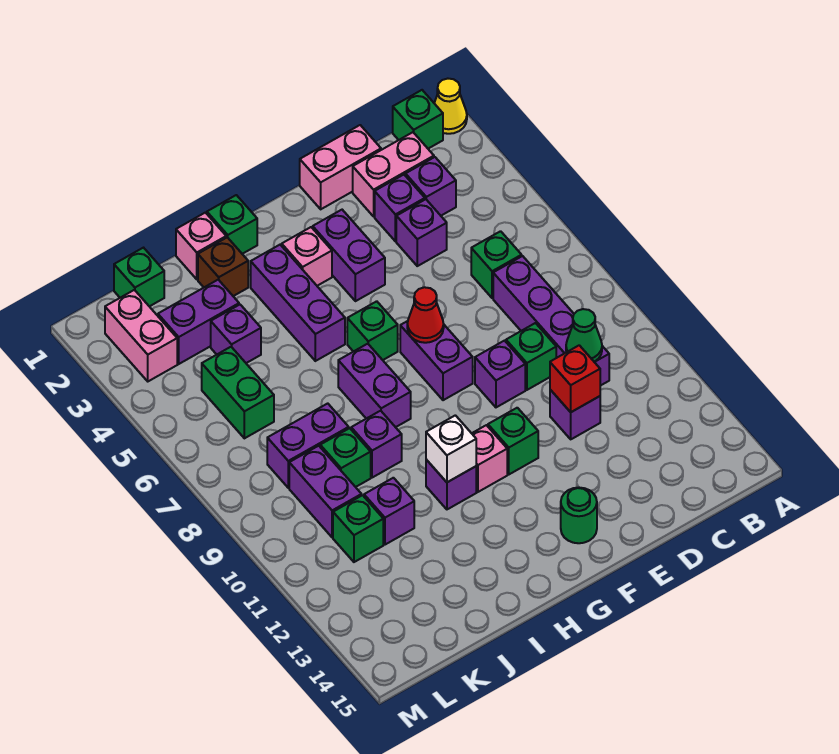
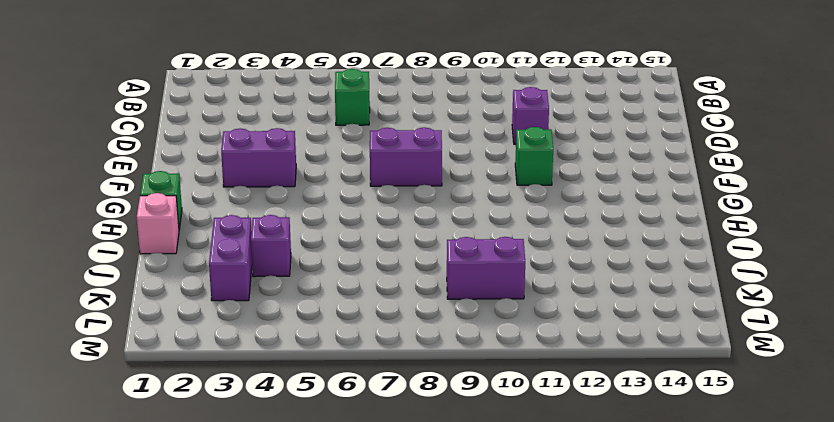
none -> yellow cone A1 level 1
none -> green brick B1 level 1
none -> pink brick C2:D2 level 1
none -> purple brick C3 level 1

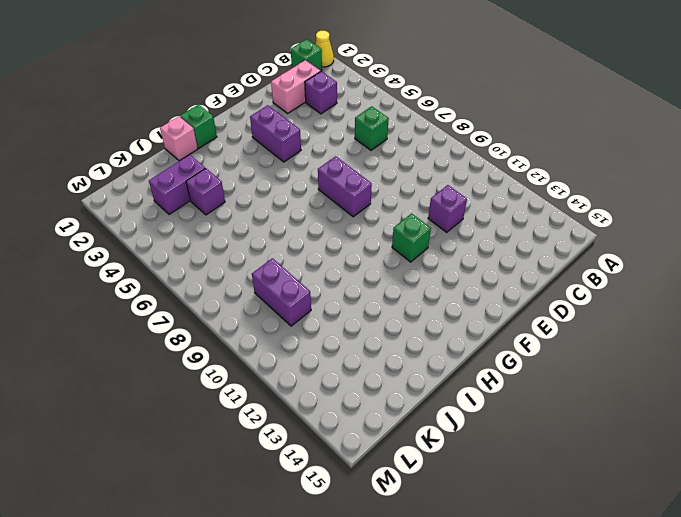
none -> purple brick C7:C10 level 1
none -> pink brick D1:E1 level 1
none -> purple brick D3 level 1
none -> purple brick D4 level 1

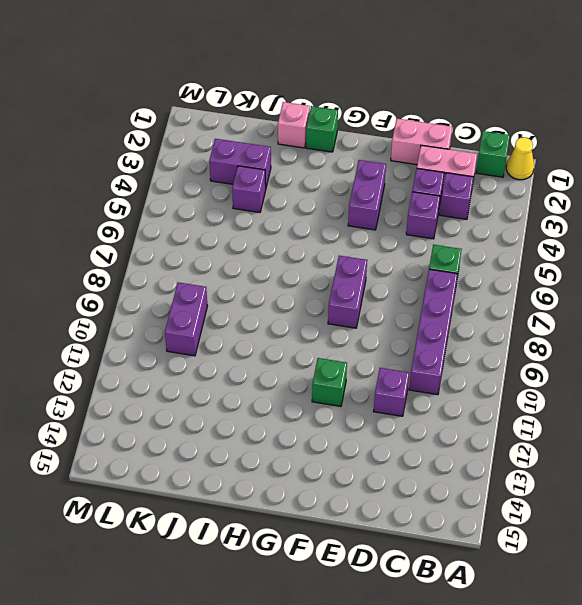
none -> green brick D9 level 1
none -> purple brick E9 level 1
none -> green round brick F14 level 1
none -> pink brick G3 level 1

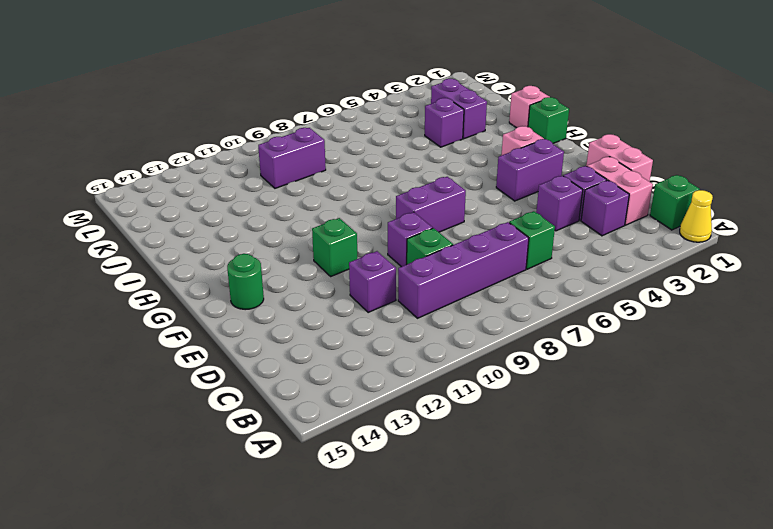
none -> green brick G6 level 1
none -> pink brick G11 level 1
none -> purple brick H3:H5 level 1
none -> purple brick H7:H8 level 1

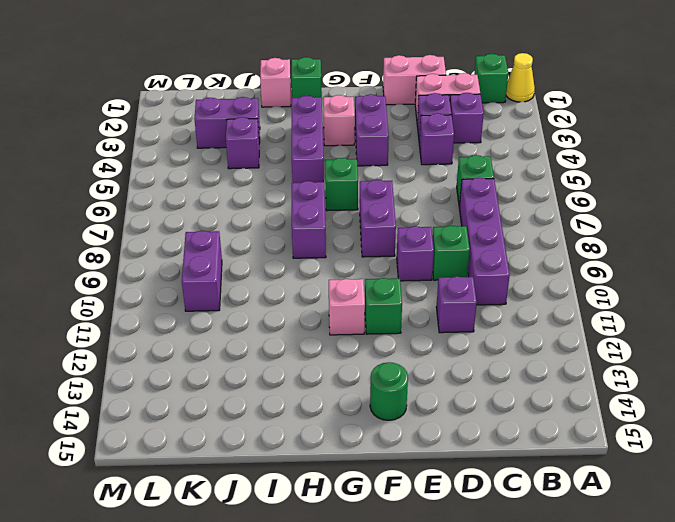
none -> purple brick H11 level 1
none -> brown brick I2 level 1
none -> purple brick I9 level 1
none -> purple brick J8:K8 level 1

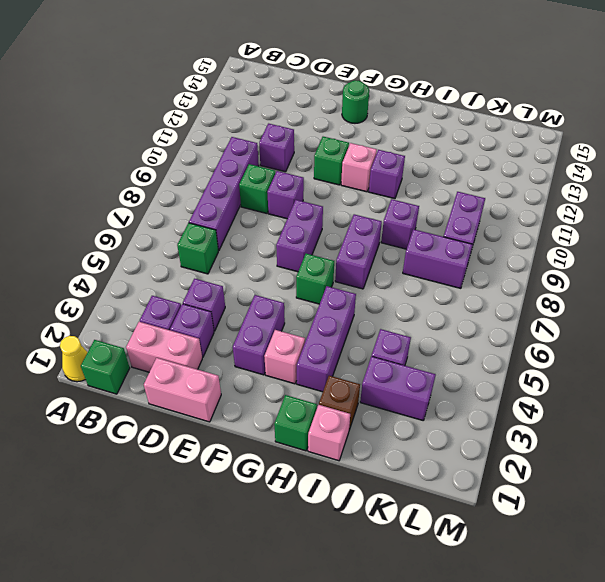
none -> green brick J9 level 1
none -> purple brick J11 level 1
none -> green brick K1 level 1
none -> green brick K5:K6 level 1

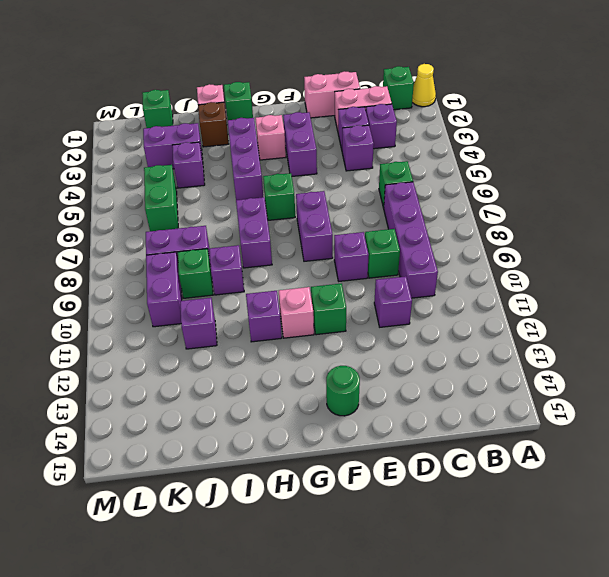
none -> green brick K11 level 1
none -> pink brick L2:L3 level 1
none -> green cone C10 level 2
none -> red brick D11 level 2

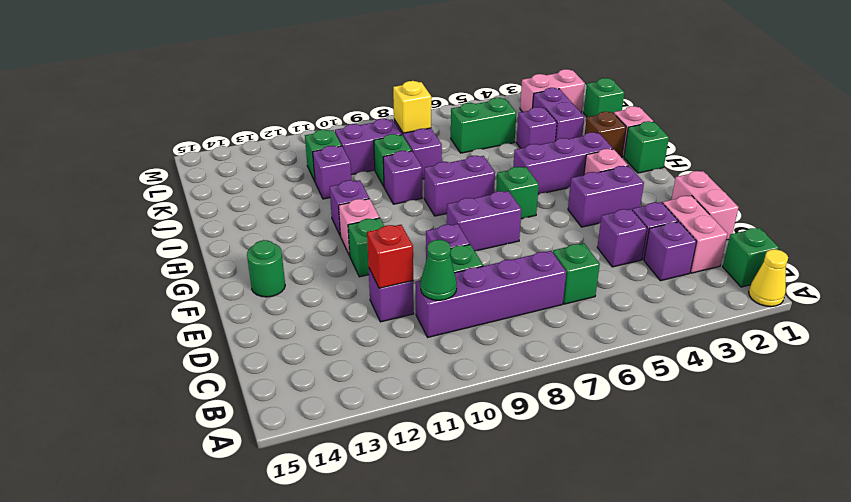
yellow brick K8 level 2 -> none
none -> red cone F7 level 2
none -> white brick H11 level 2

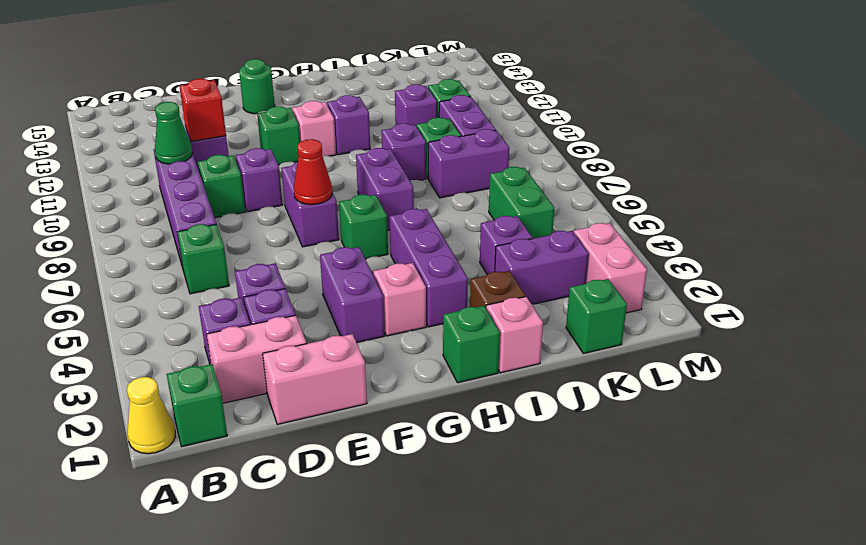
none -> white brick H11 level 2

